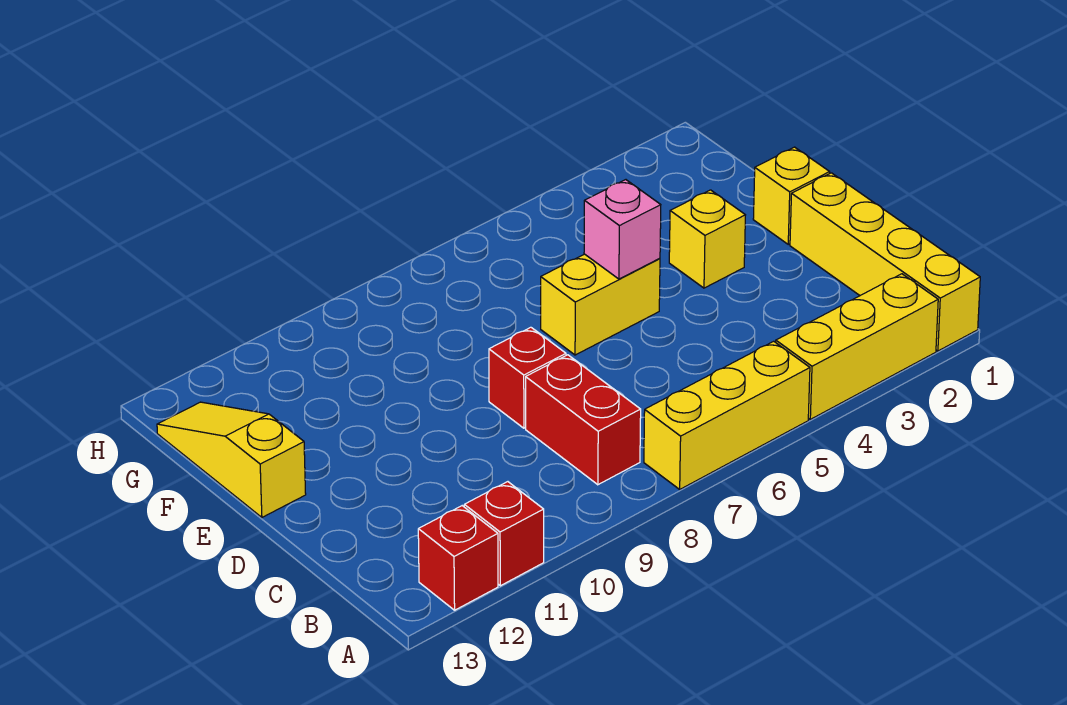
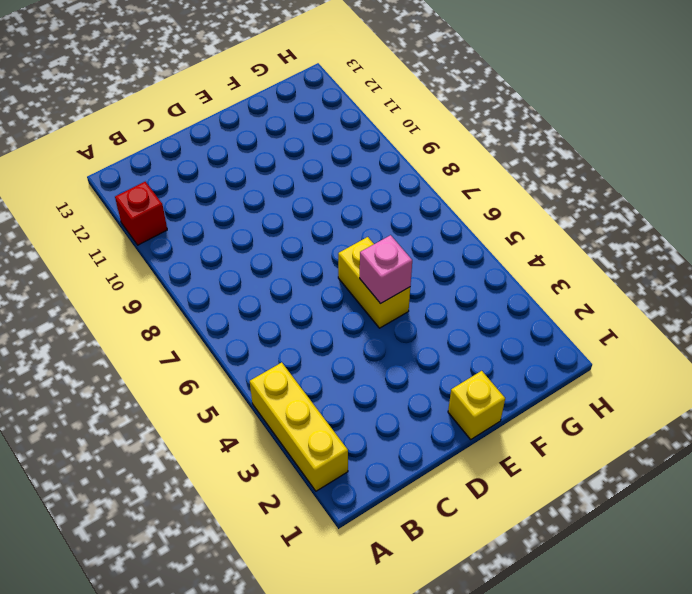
none -> yellow brick A1:D1 level 1
none -> yellow brick A5:A7 level 1
none -> red brick A12 level 1

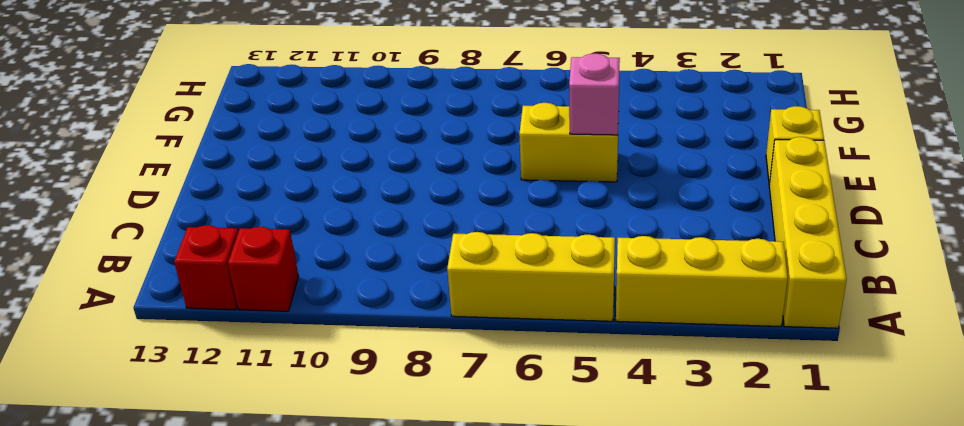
none -> red brick B8:C8 level 1
none -> red brick D8 level 1
none -> yellow brick E3 level 1

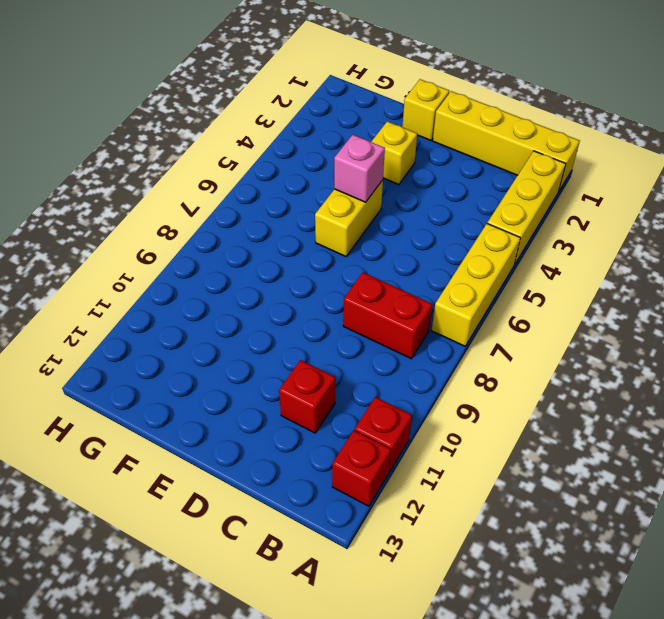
red brick C11 level 1 -> red brick D8 level 1
none -> yellow slope E13:G13 level 1 top E

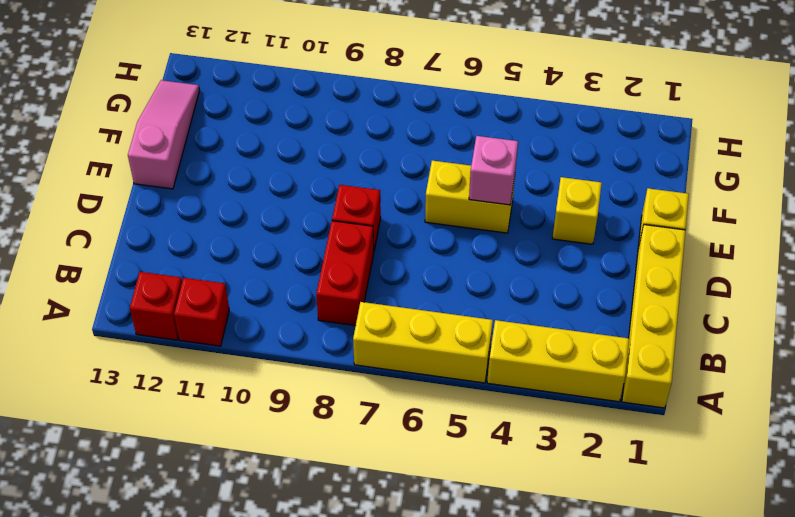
pink slope E13:G13 level 1 top E -> yellow slope E13:G13 level 1 top E

